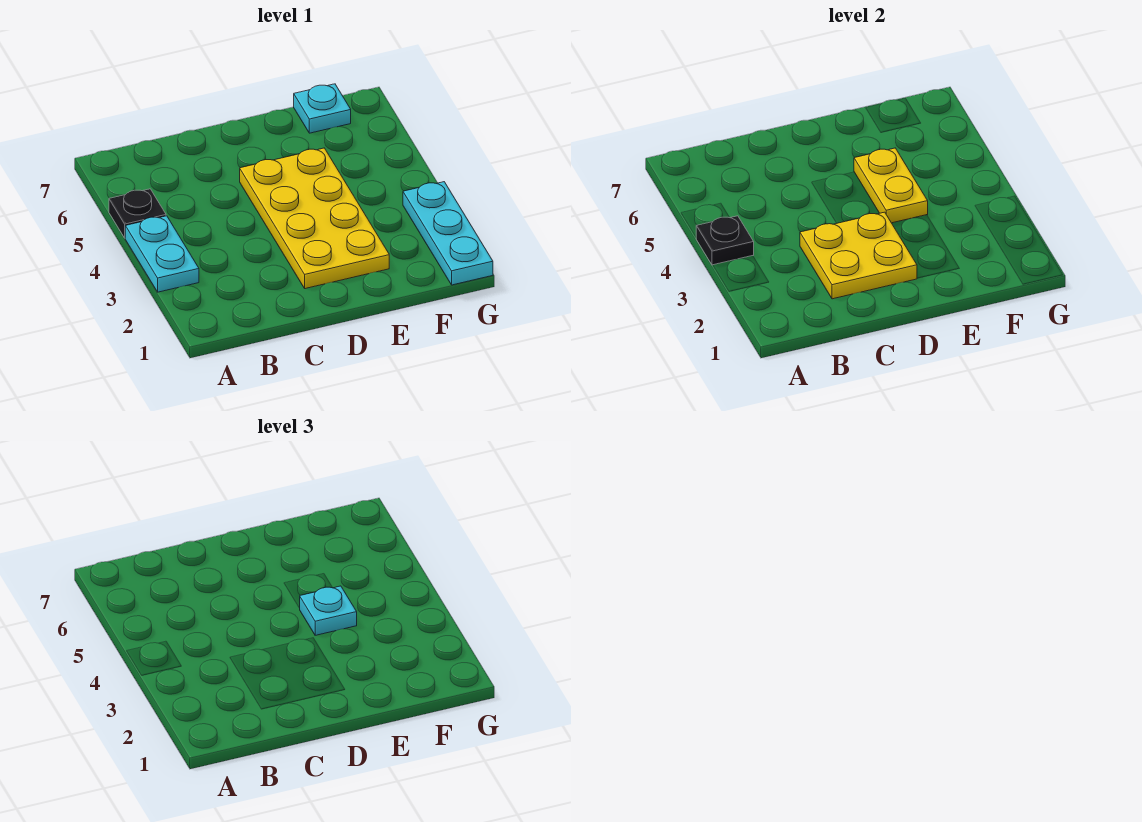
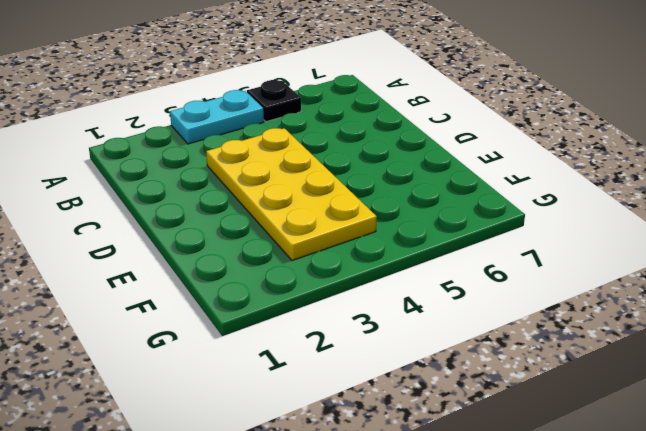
yellow plate C3:F4 level 1 -> yellow plate D2:E5 level 1
none -> cyan plate F7 level 1
none -> cyan plate G1:G3 level 1

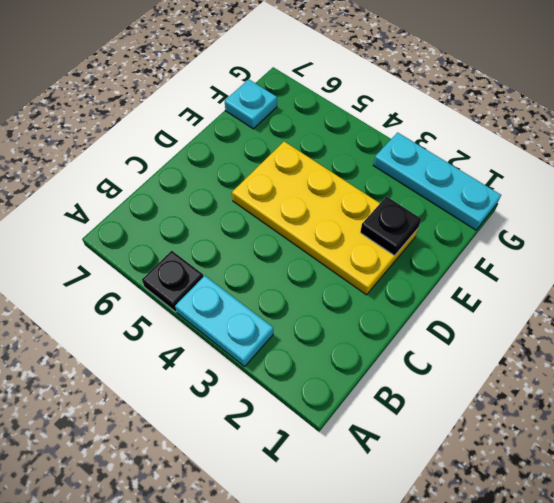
black plate E2 level 2 -> black plate A4 level 2
none -> yellow plate C2:D3 level 2
none -> yellow plate E4:E5 level 2

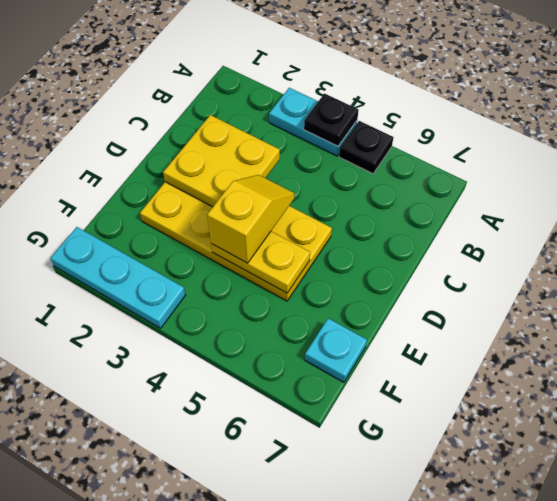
yellow slope D4:E4 level 3 top E -> cyan plate E4 level 3

